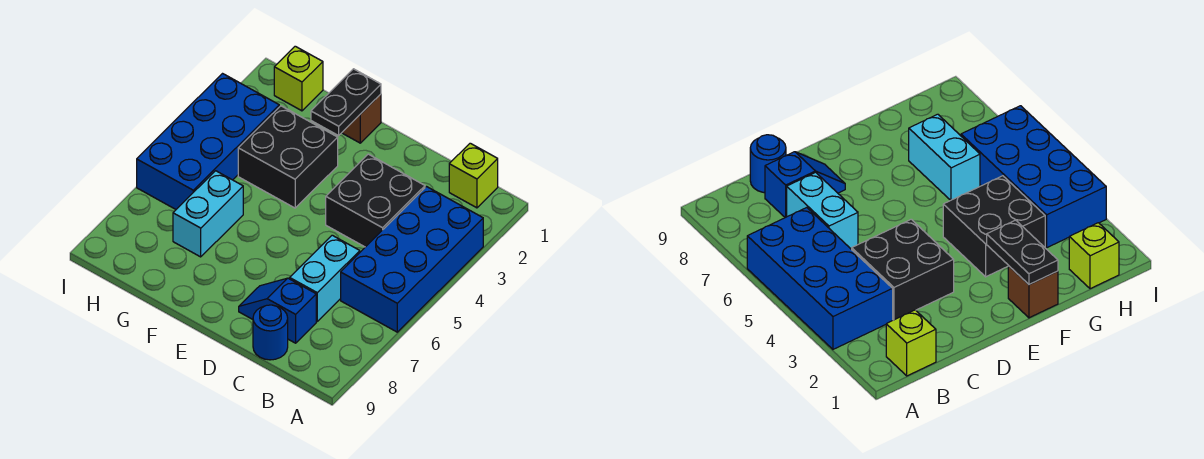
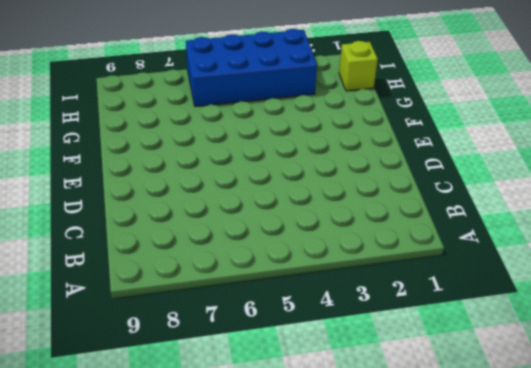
none -> blue brick A3:B6 level 1
none -> lime brick B1 level 1
none -> black brick C3:D4 level 1

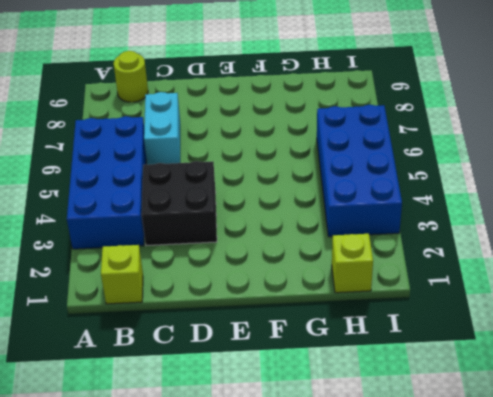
lime round brick B9 level 1 -> none
none -> blue slope C8:D8 level 1 top C
none -> blue round brick C9 level 1
none -> brown brick F1 level 1

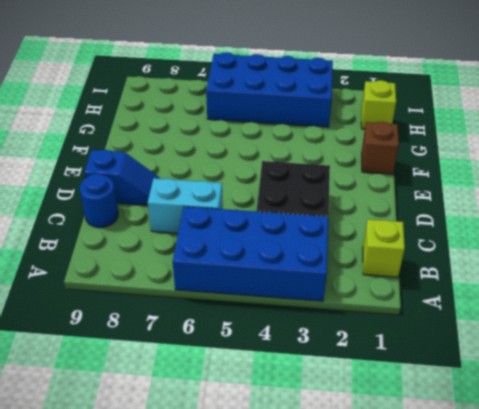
blue slope D8:D9 level 1 top 9 -> blue slope C8:D8 level 1 top C
none -> black brick F3:G4 level 1
none -> cyan brick G6:G7 level 1
none -> black plate F1:F2 level 2

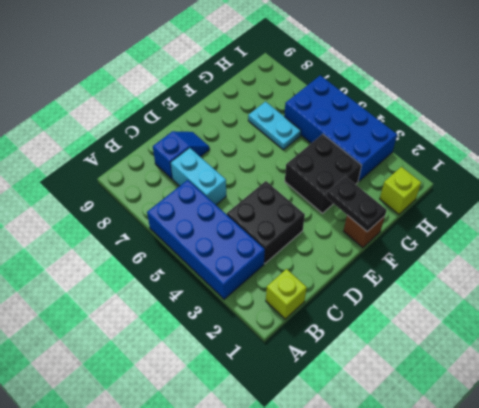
cyan plate G6:G7 level 1 -> cyan brick G6:G7 level 1
none -> blue round brick C9 level 1

